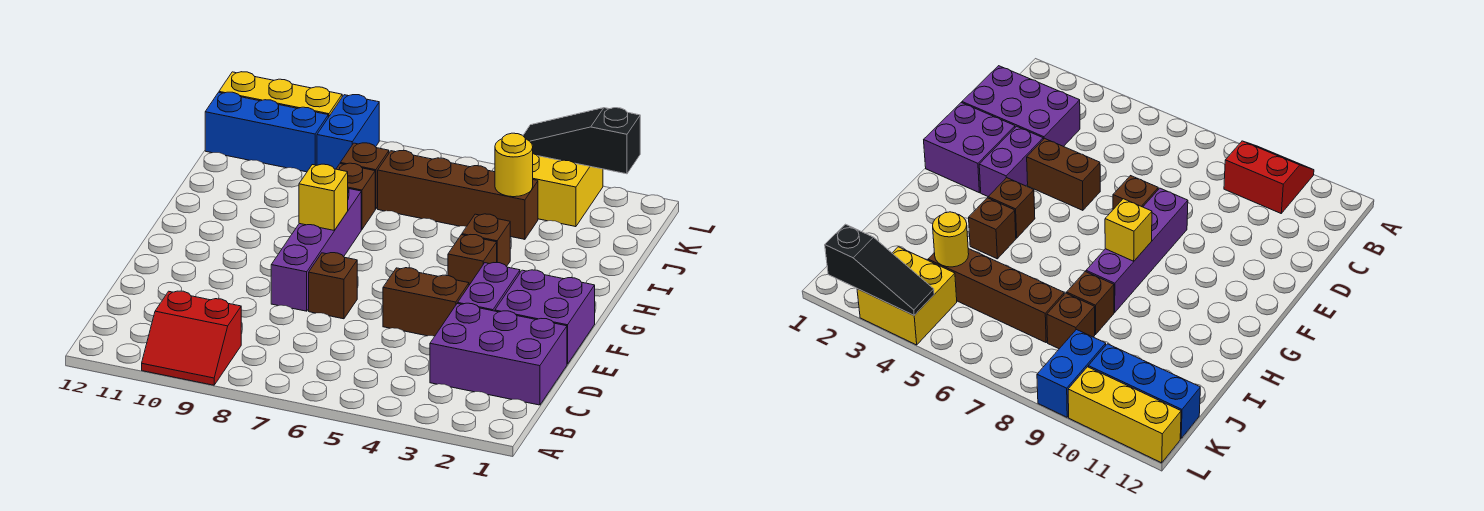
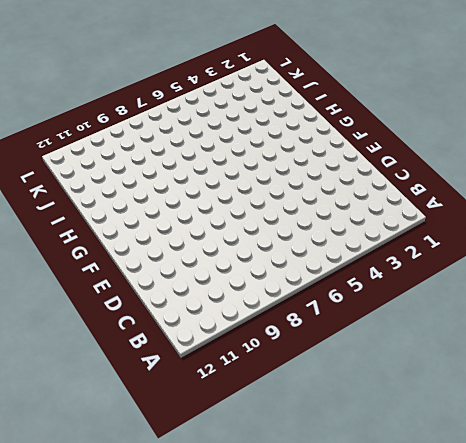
none -> red slope A9:B10 level 1 top B
none -> purple brick C1:D3 level 1
none -> purple brick E1:F2 level 1

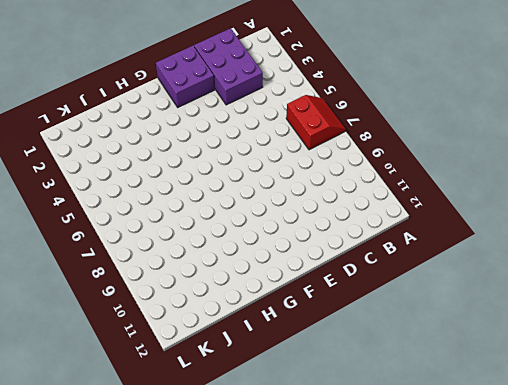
red slope A6:B7 level 1 top B -> red slope A9:B10 level 1 top B
none -> purple brick E3:F3 level 1
none -> brown brick E4:E5 level 1
none -> brown brick E7 level 1

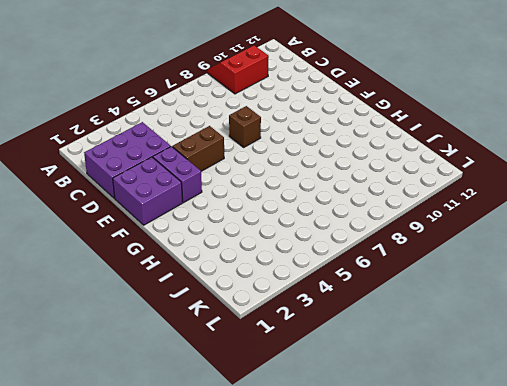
none -> purple brick E8:H8 level 1
none -> brown brick G4 level 1
none -> brown brick H4 level 1

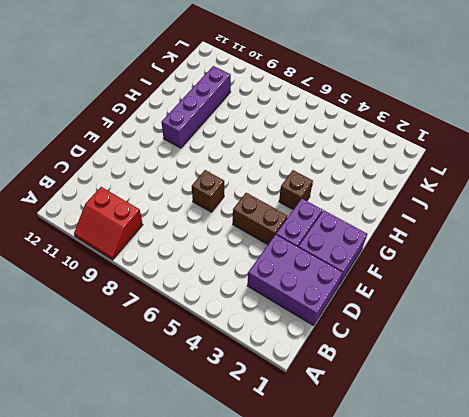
purple brick G10:J10 level 1 -> purple brick E8:H8 level 1
none -> brown brick H4 level 1
none -> brown brick I8 level 1
none -> brown brick J4:J7 level 1

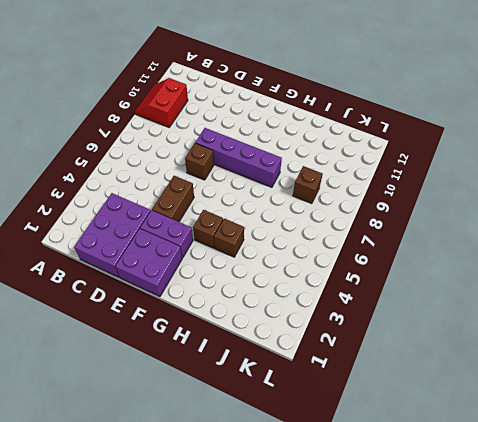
none -> brown brick I8 level 1
none -> brown brick J4:J7 level 1
none -> yellow brick K3:L4 level 1

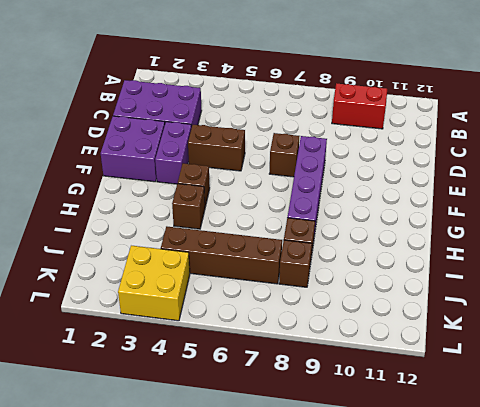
none -> blue brick K9:L9 level 1
none -> blue brick K10:K12 level 1
none -> yellow brick L10:L12 level 1

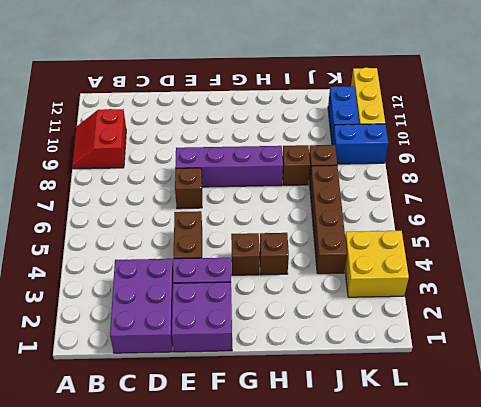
blue brick K10:K11 level 1 -> blue brick K10:K12 level 1
none -> yellow brick G8 level 2
none -> yellow round brick J4 level 2
none -> black slope L2:L4 level 2 top 2

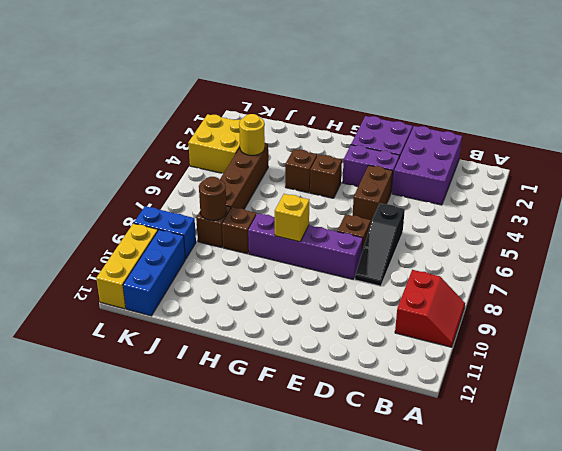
black slope D6:D8 level 1 top 6 -> black slope L2:L4 level 2 top 2
brown round brick J8 level 2 -> none

